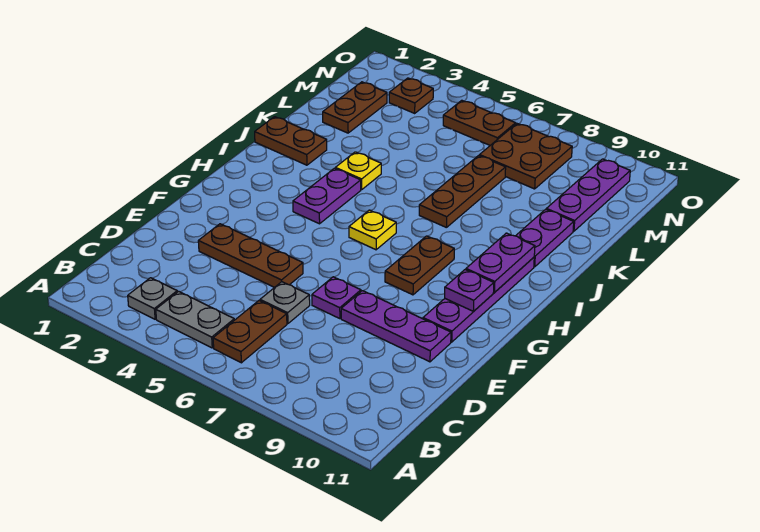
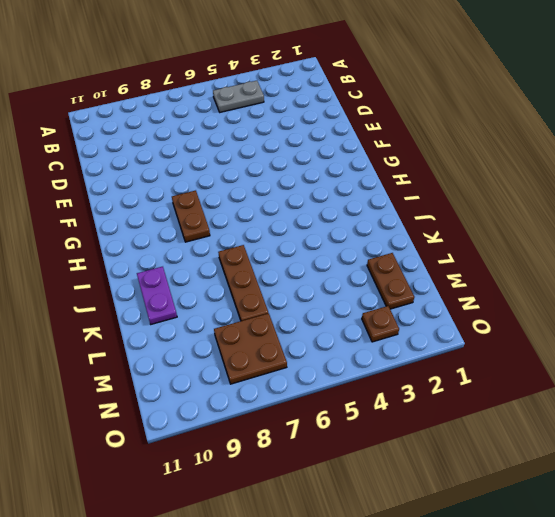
none -> grey plate B3 level 1
none -> brown plate B6:C6 level 1
none -> grey plate D6 level 1

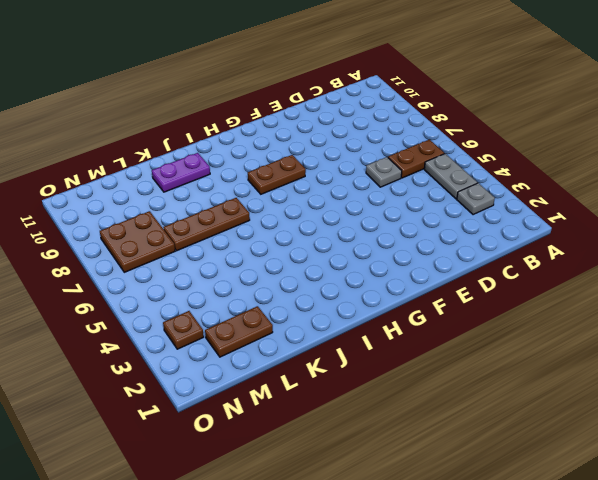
none -> brown plate E3:E5 level 1
none -> purple plate E7 level 1
none -> purple plate E8:E10 level 1

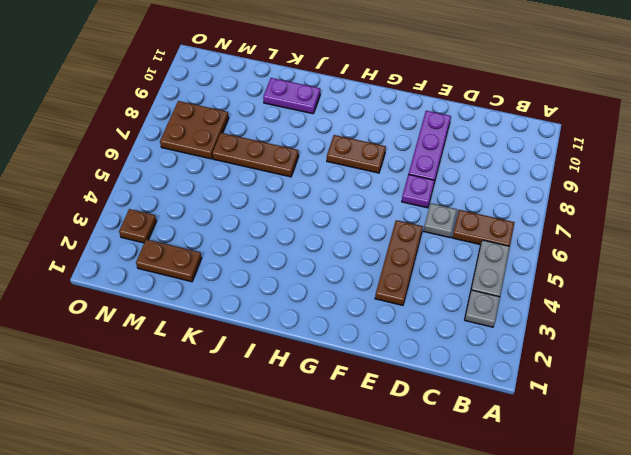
none -> purple plate F10:I10 level 1
none -> purple plate H4:I4 level 1
none -> yellow plate H6 level 1

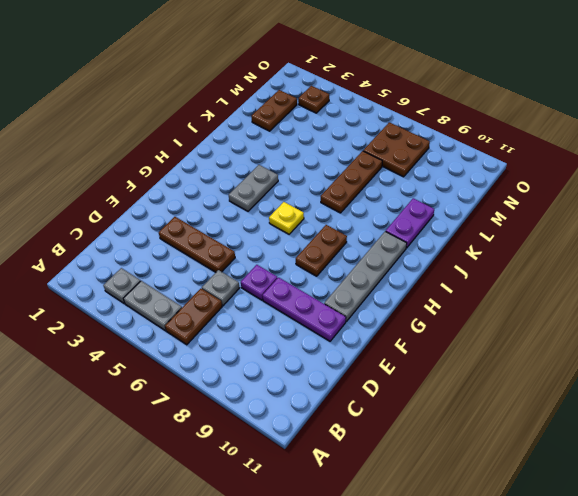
grey plate F10:I10 level 1 -> purple plate F10:I10 level 1
grey plate H4:I4 level 1 -> purple plate H4:I4 level 1
none -> brown plate J1:J2 level 1
none -> yellow plate J4 level 1
none -> purple plate L10:N10 level 1

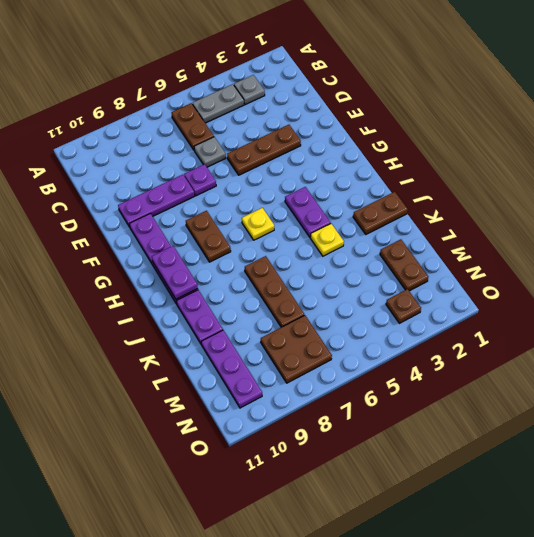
none -> brown plate N5:N6 level 1
none -> purple plate G10 level 2

